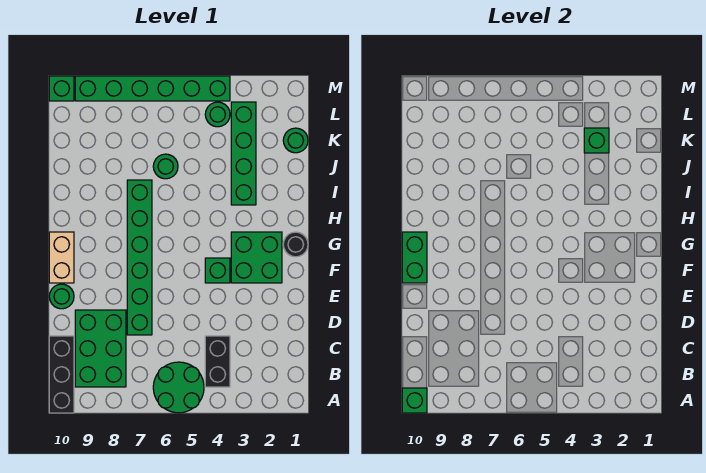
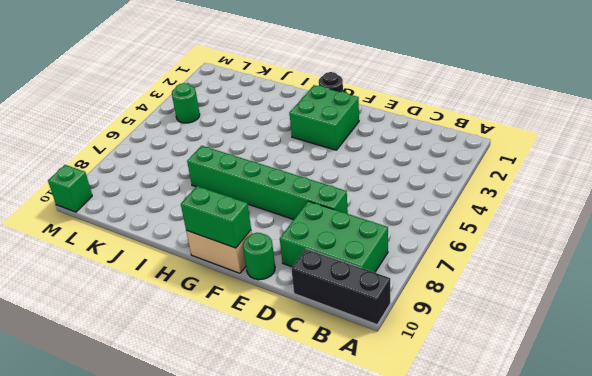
none -> green round brick A5:B6 level 1
none -> black brick B4:C4 level 1
none -> green brick F4 level 1

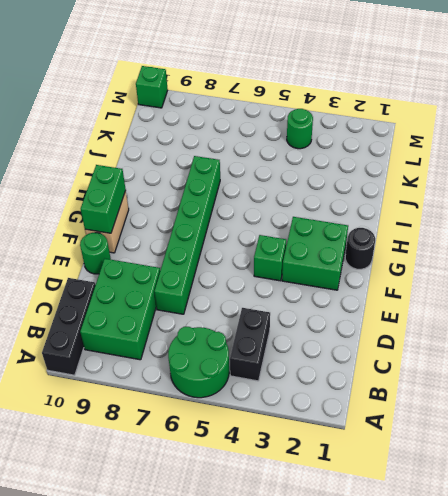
none -> green brick I3:L3 level 1
none -> green round brick J6 level 1
none -> green round brick K1 level 1

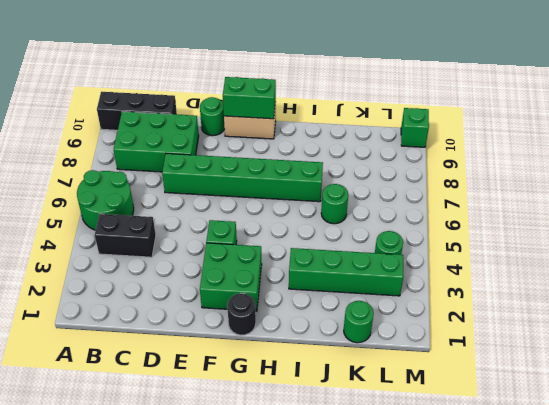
none -> green brick M4:M9 level 1
none -> green brick A10 level 2
none -> green brick K3 level 2

